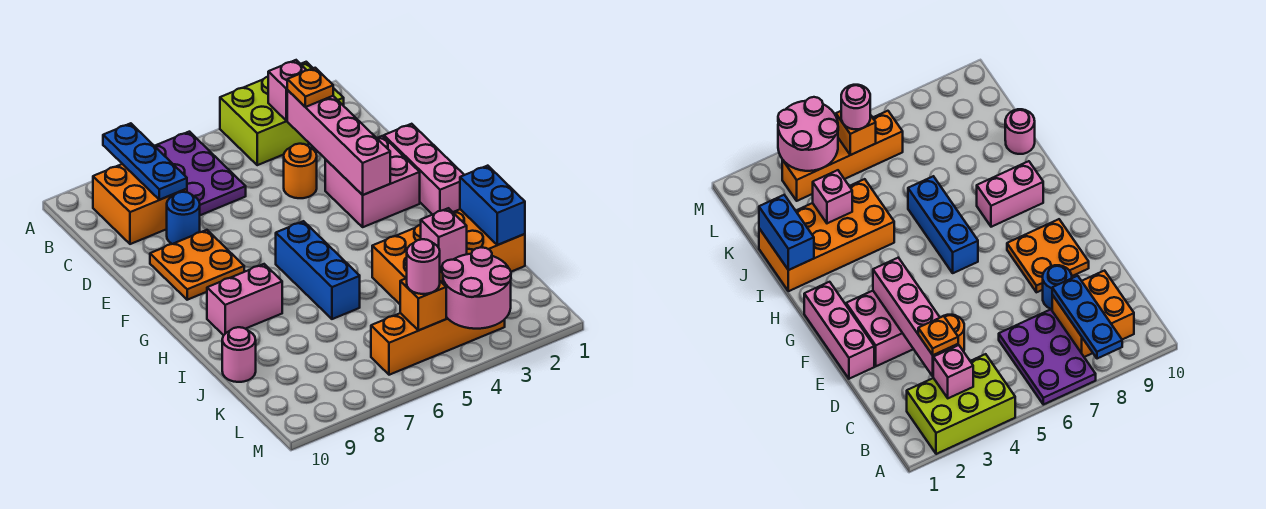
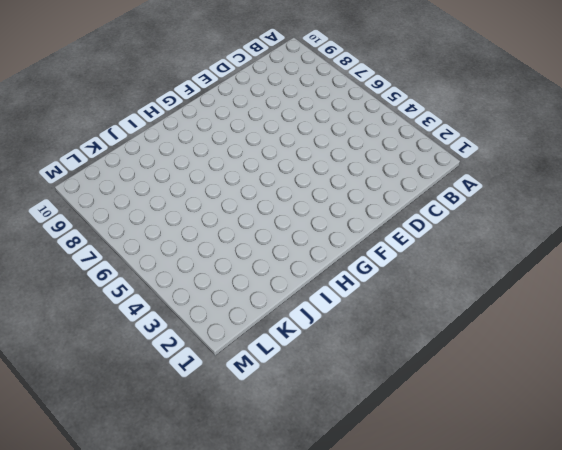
none -> lime brick A2:B4 level 1
none -> purple plate A6:C7 level 1
none -> orange brick B8:C9 level 1

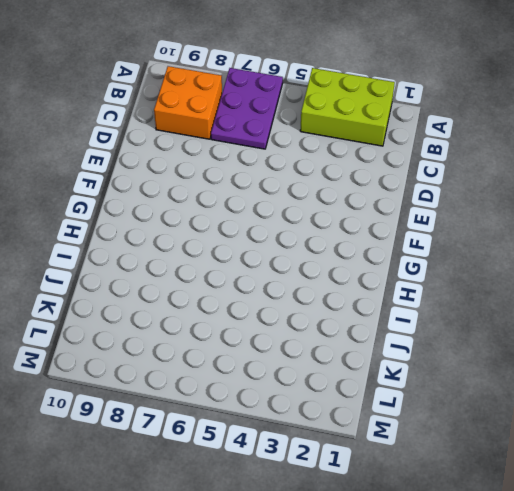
none -> orange round brick D4 level 1
none -> blue round brick D8 level 1
none -> pink brick E1:G1 level 1

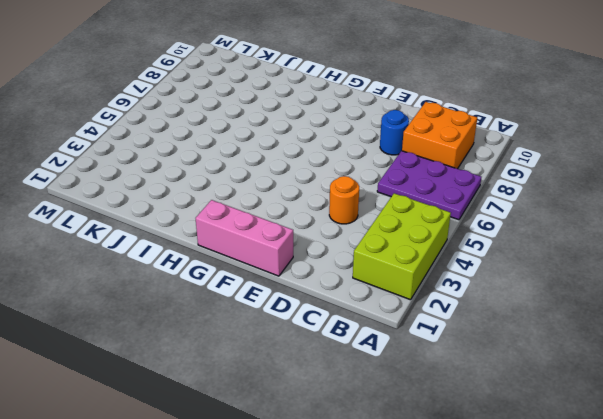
none -> pink brick E2:F3 level 1
none -> orange plate E8:F9 level 1
none -> blue brick G6:I6 level 1

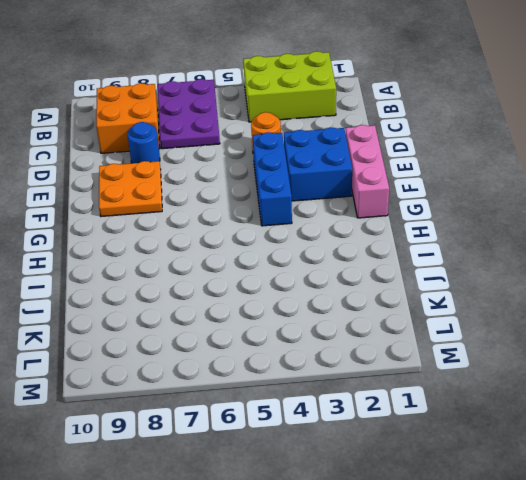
blue brick E2:F3 level 1 -> pink brick E2:F3 level 1
blue brick E4:G4 level 1 -> blue brick G6:I6 level 1
none -> pink brick H8:H9 level 1
none -> orange brick I1:J4 level 1
none -> pink round brick J10 level 1

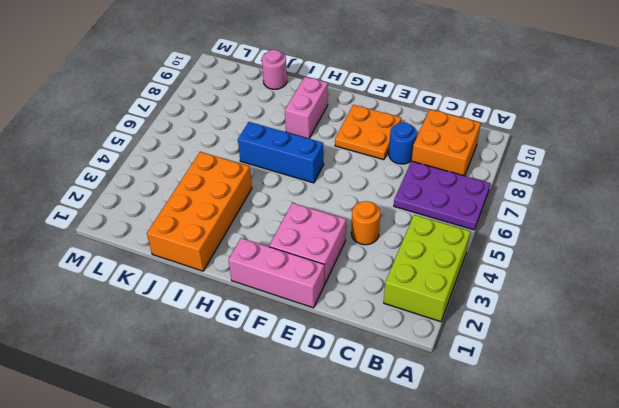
none -> orange brick L3:L6 level 1
none -> blue plate A8:C8 level 2
none -> pink brick B3 level 2

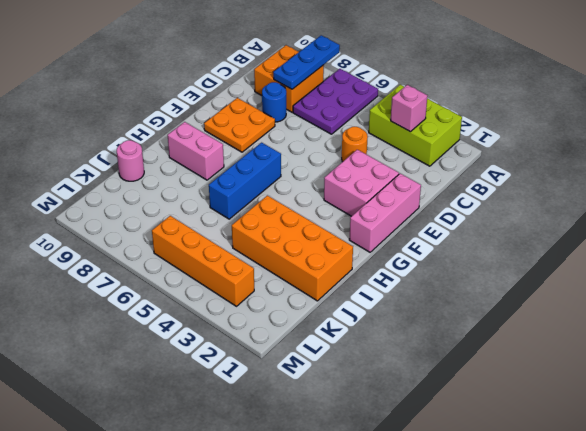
none -> pink brick C3:F3 level 2
none -> blue brick I1:J1 level 2
none -> pink brick J3 level 2

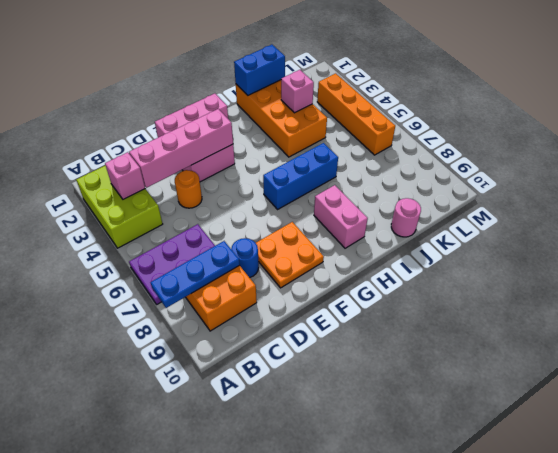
none -> pink round brick L3:M4 level 2
none -> orange brick L5 level 2
none -> orange plate C3 level 3

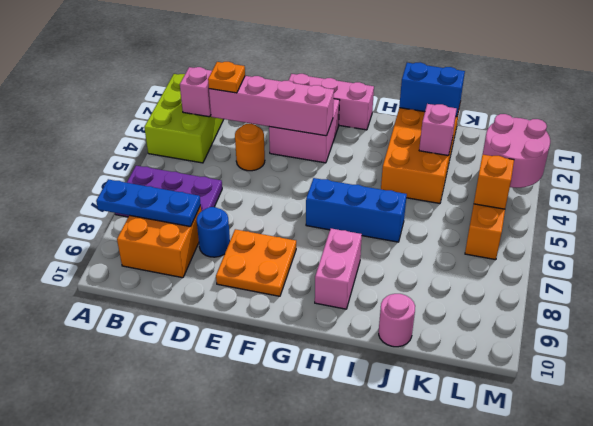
none -> pink round brick L5 level 3

